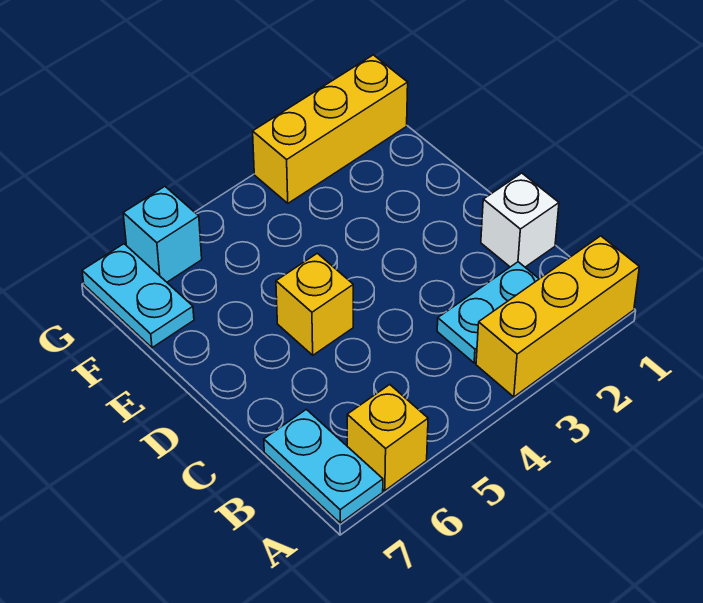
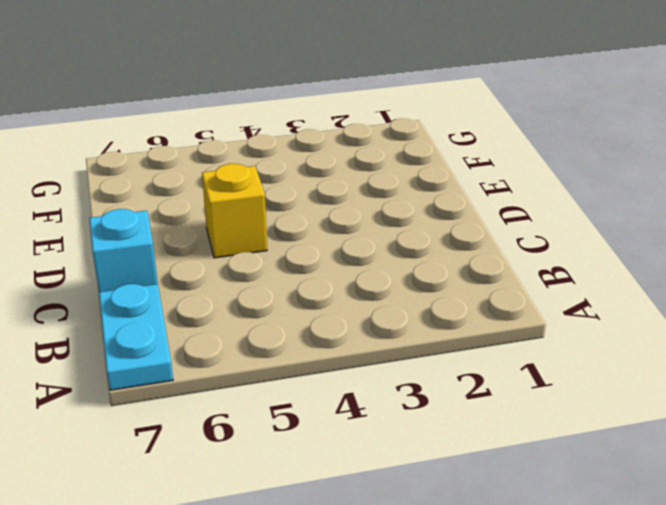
cyan brick C7 level 1 -> cyan brick G6 level 1
none -> yellow brick A1:A3 level 1
none -> yellow brick A6 level 1

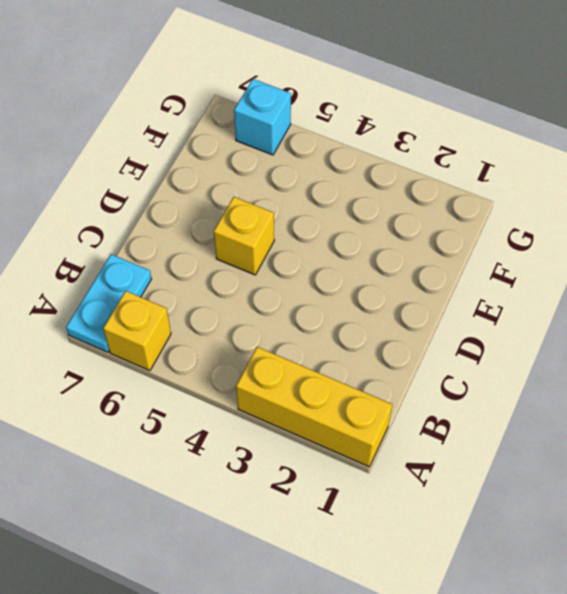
none -> cyan plate B2:B3 level 1
none -> white brick C1 level 1

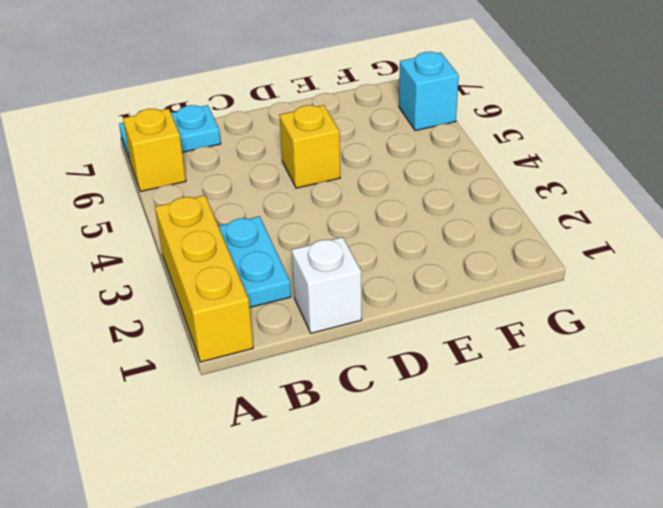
none -> cyan plate F7:G7 level 1
none -> yellow brick G1:G3 level 1

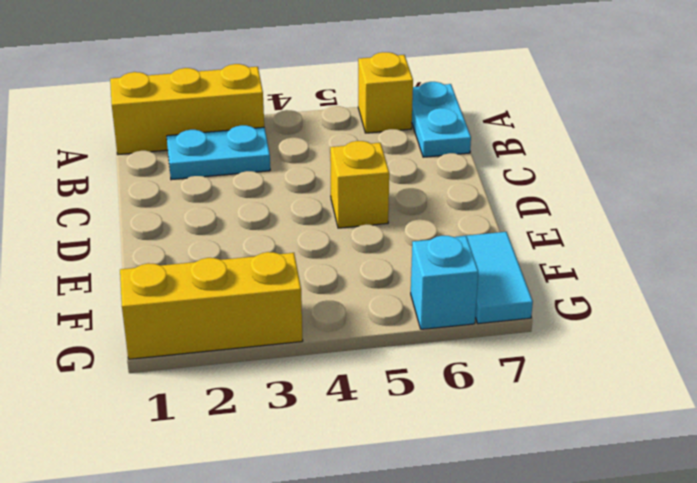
cyan tile F7:G7 level 1 -> cyan plate F7:G7 level 1
none -> white brick C1 level 1

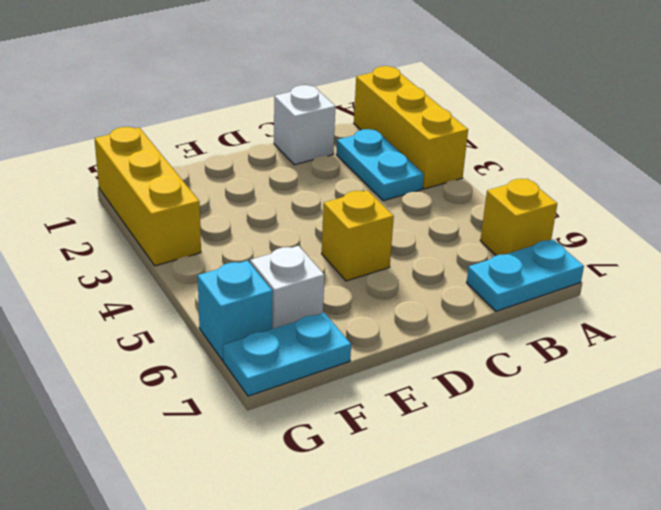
white brick F6 level 1 -> none

